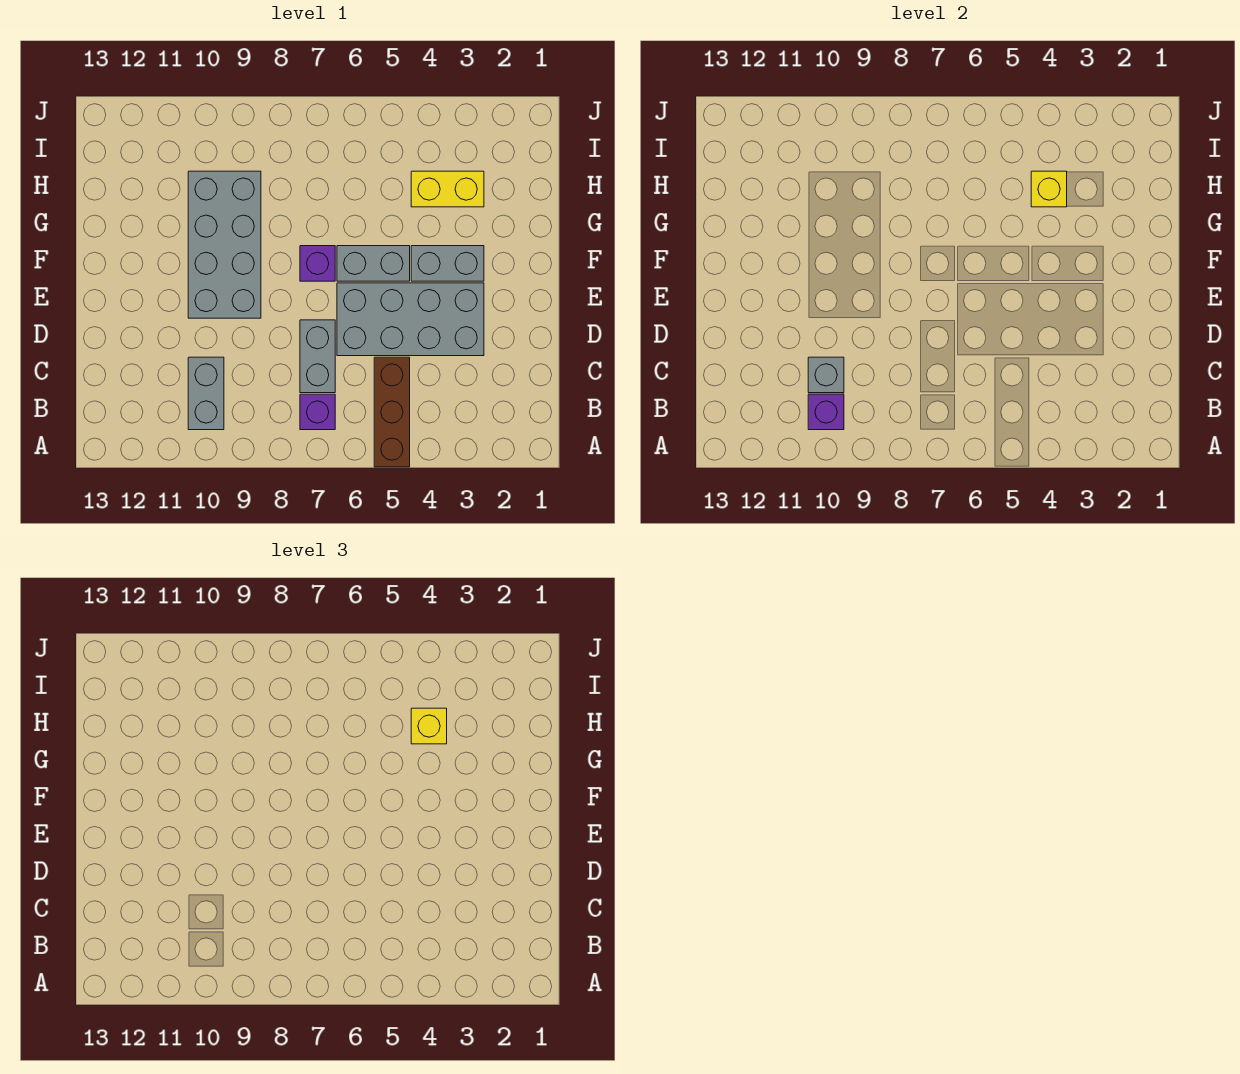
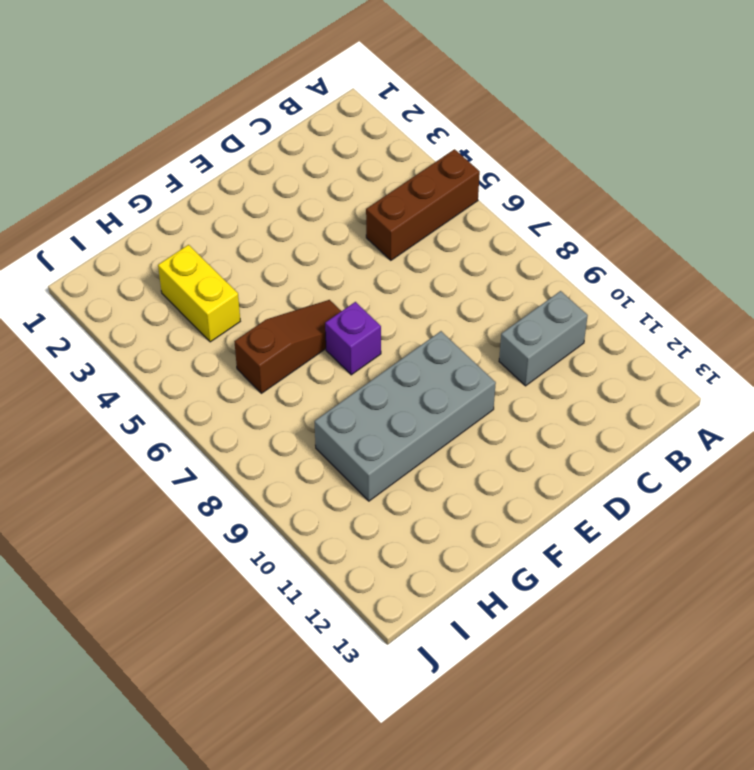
brown slope F6:H6 level 1 top H -> grey brick F5:F6 level 1
none -> purple brick B7 level 1
none -> grey brick C7:D7 level 1
none -> grey brick D3:E6 level 1

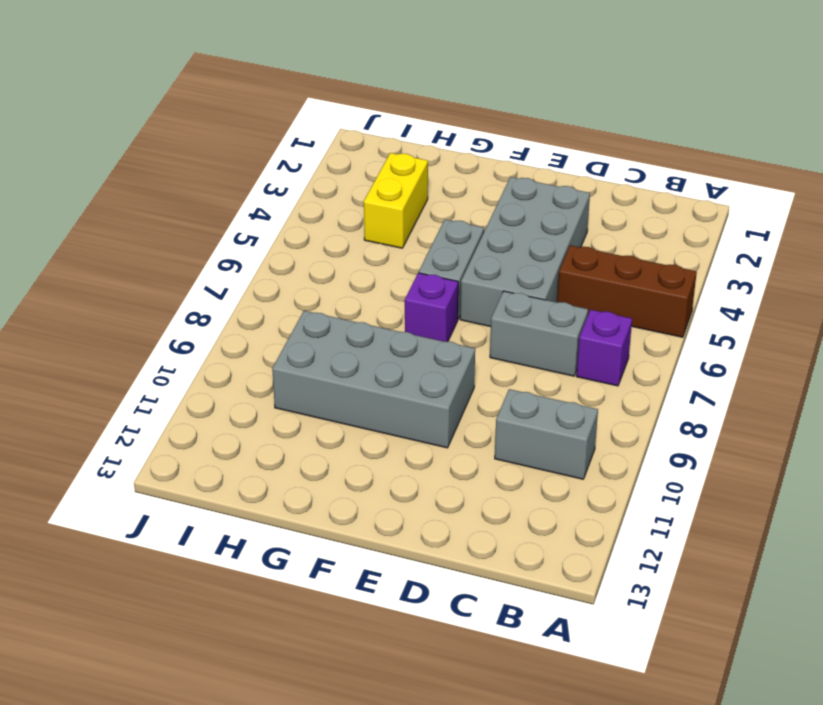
none -> grey brick F3:F4 level 1
none -> purple brick B10 level 2
none -> grey brick C10 level 2

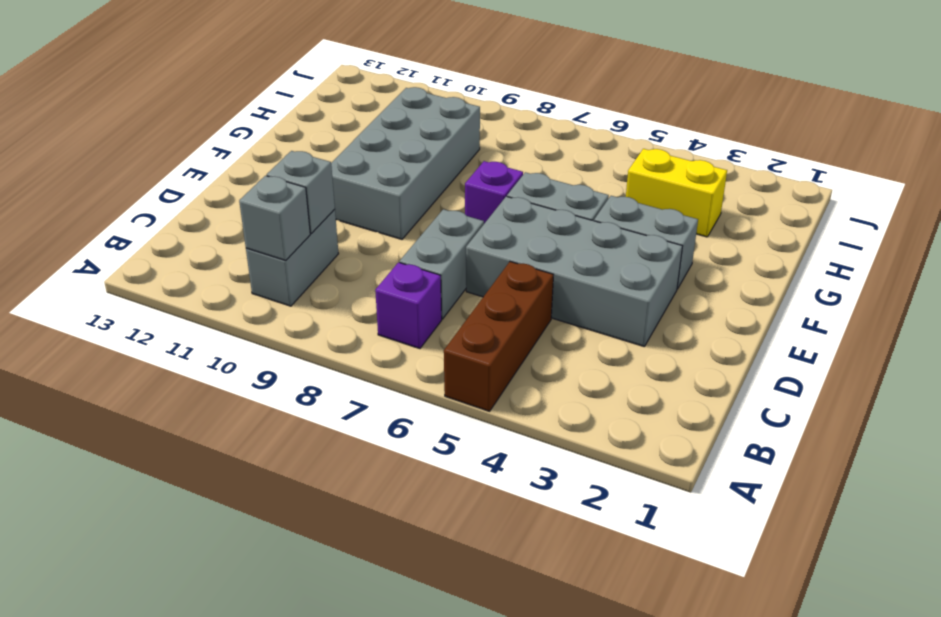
grey brick B10 level 2 -> purple brick B10 level 2
none -> yellow brick H4 level 2
none -> yellow brick H4 level 3

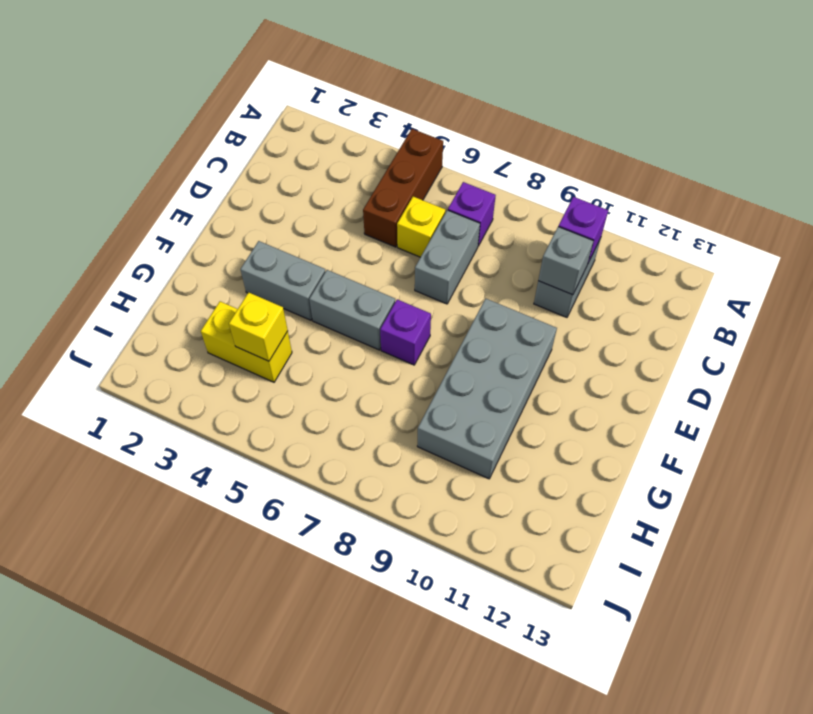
yellow brick C6 level 1 -> yellow brick H4 level 3
none -> grey brick D3:E6 level 1

